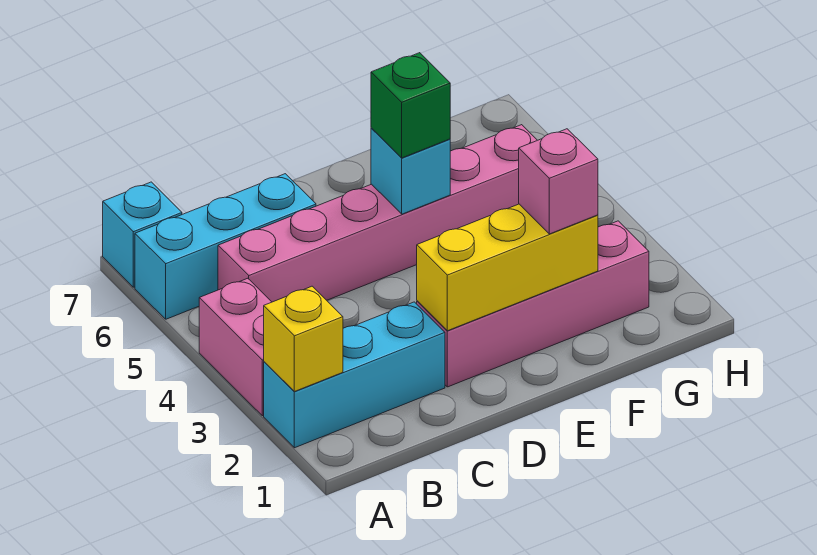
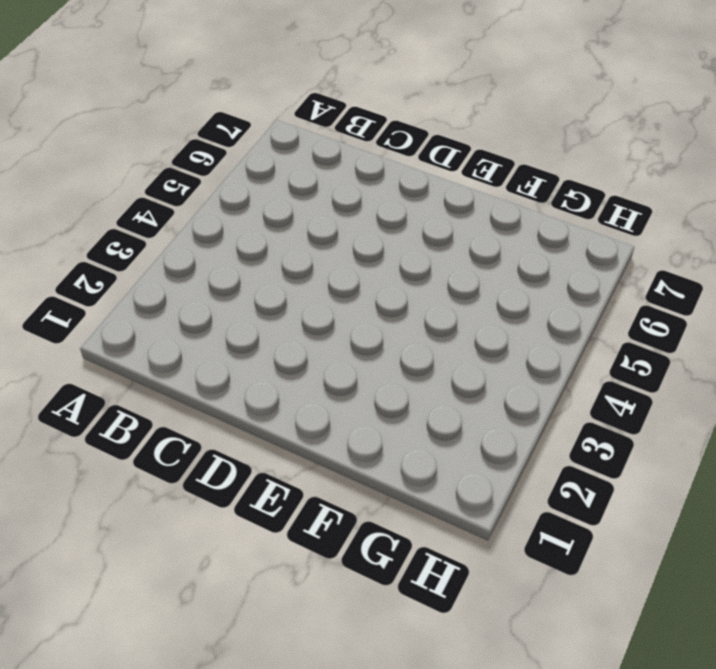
none -> cyan brick A2:C2 level 1
none -> pink brick A3:A4 level 1

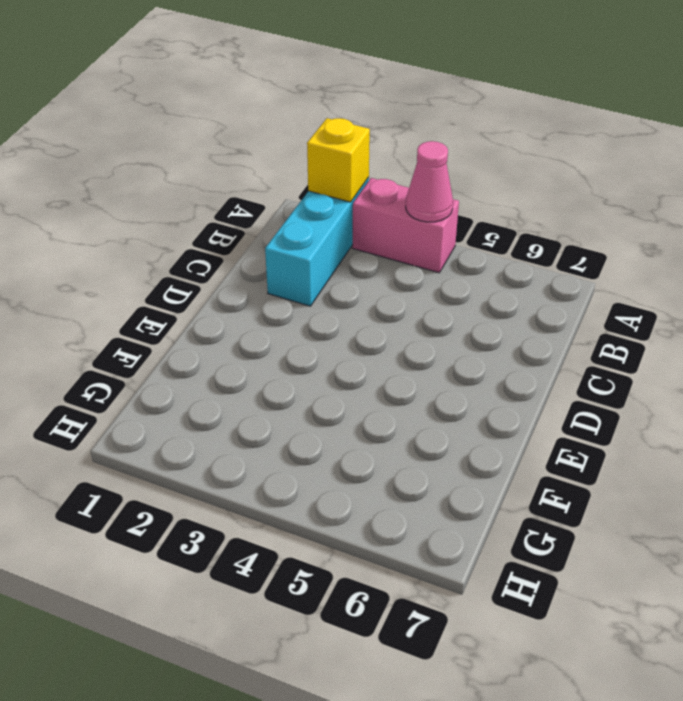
pink cone A4 level 2 -> none
none -> cyan brick A6:C6 level 1
none -> cyan brick A7 level 1

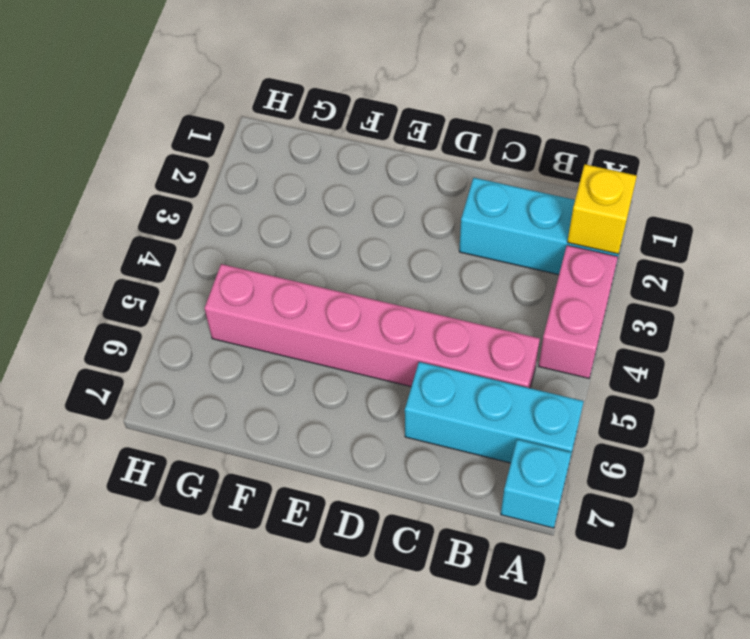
none -> pink brick D2:G2 level 1
none -> yellow brick D2:F2 level 2

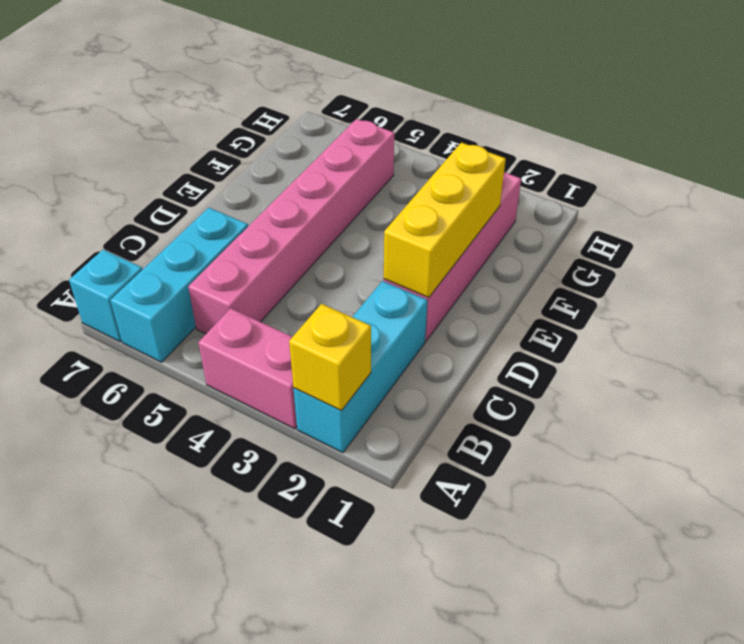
none -> cyan brick E5 level 2
none -> green brick E5 level 3

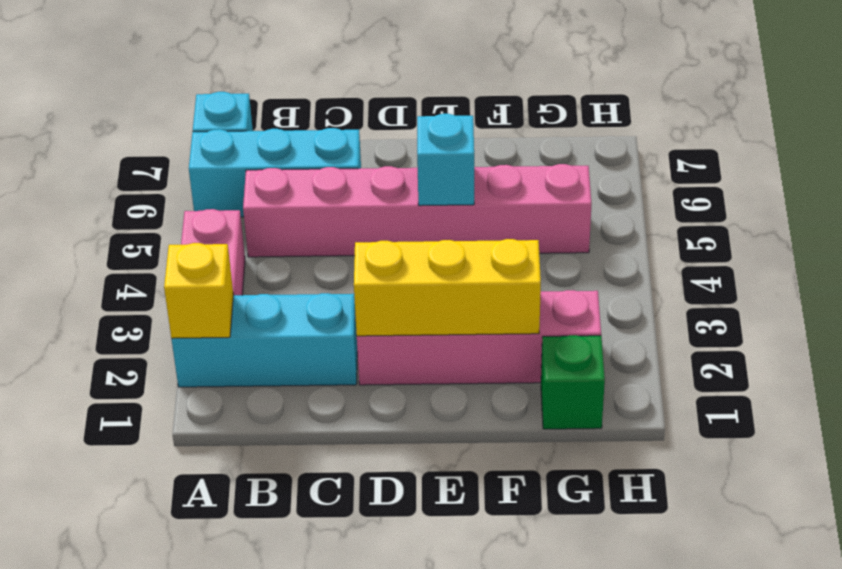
green brick G1 level 1 -> green brick E5 level 3
none -> pink brick F2 level 3

